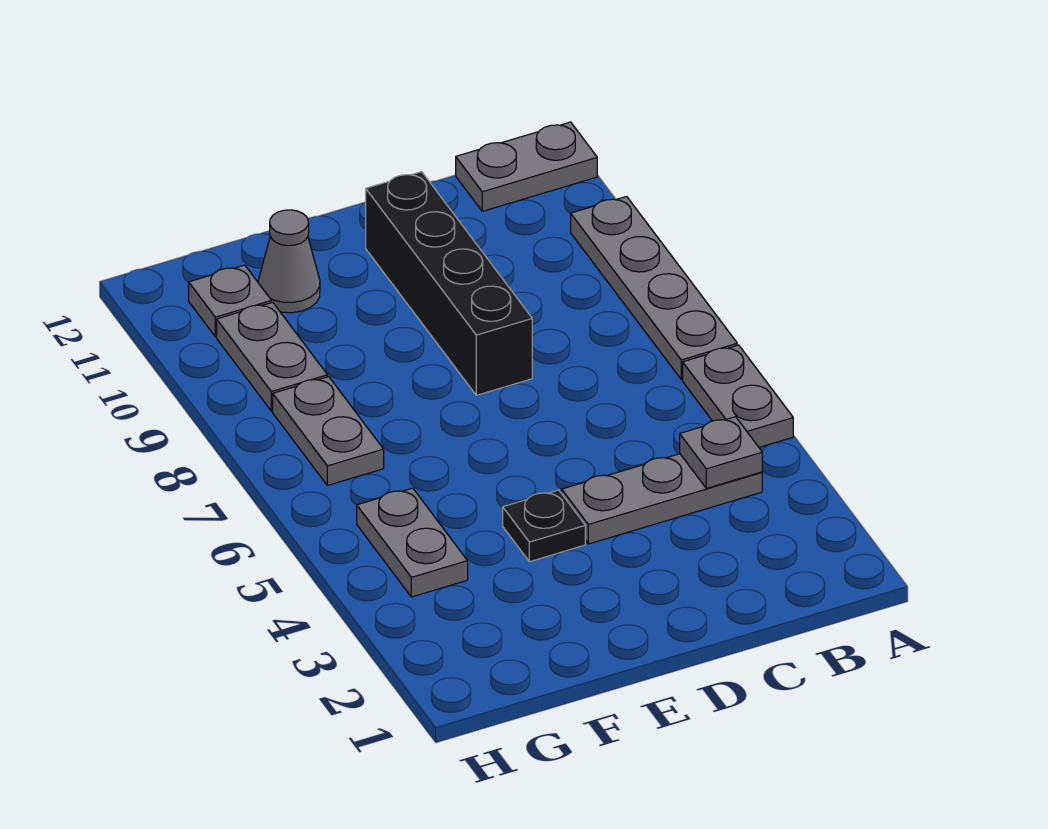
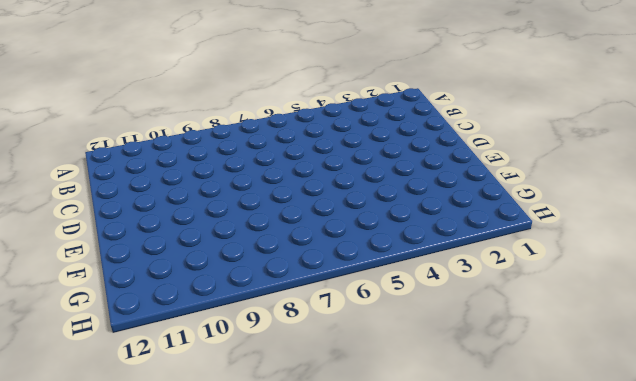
none -> grey plate A5:A6 level 1
none -> grey plate A7:A10 level 1
none -> grey plate A12:B12 level 1

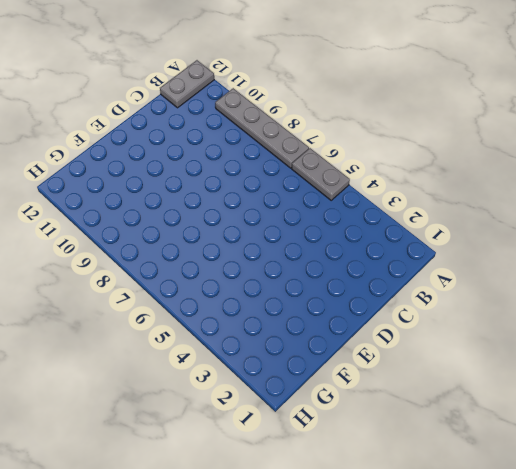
none -> grey plate B4:D4 level 1
none -> black brick D8:D11 level 1
none -> black plate E4 level 1

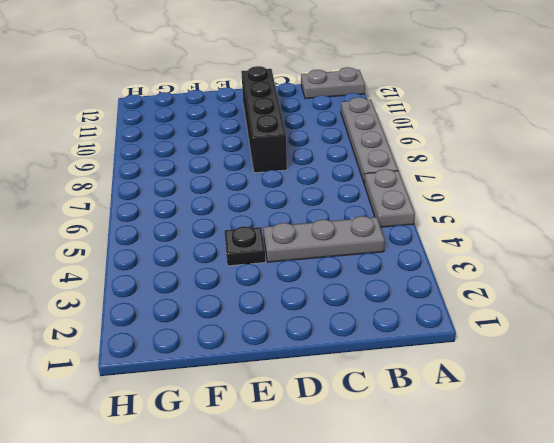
none -> grey cone F11 level 1
none -> grey plate G4:G5 level 1
none -> grey plate G7:G8 level 1

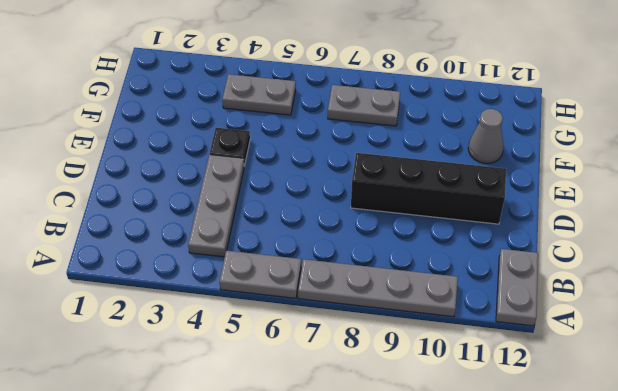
none -> grey plate G9:G10 level 1
none -> grey plate G11 level 1
none -> grey plate B4 level 2

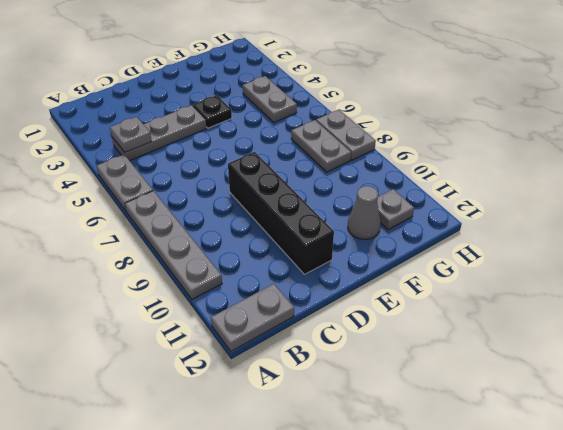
grey plate H7:H8 level 1 -> grey plate G9:G10 level 1

